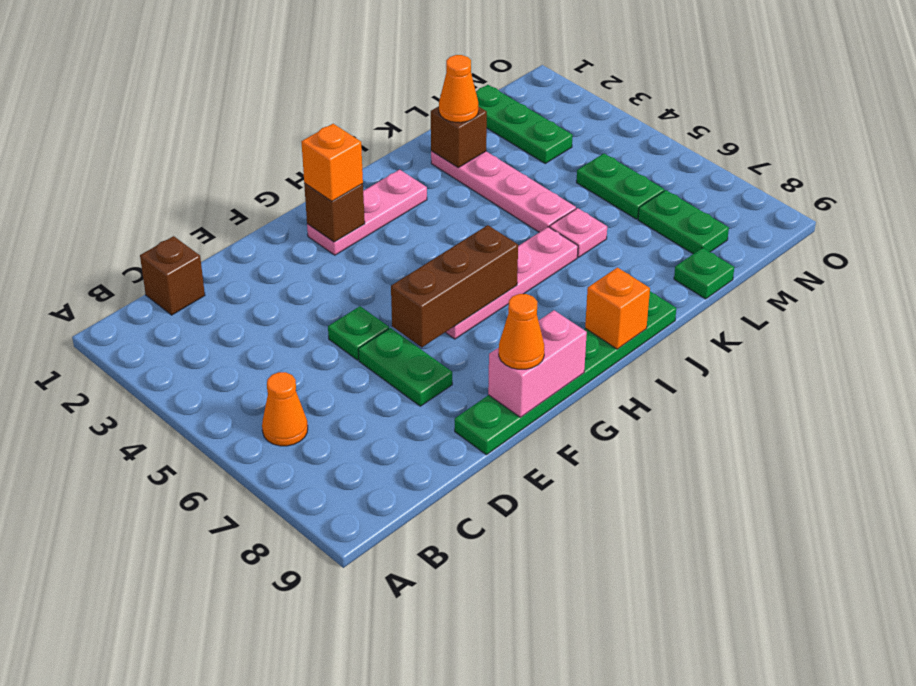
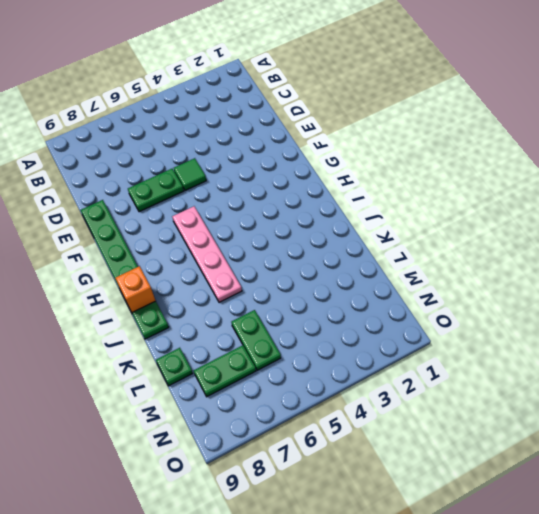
green tile E5 level 1 -> green plate E5 level 1
green plate L6:M6 level 1 -> green plate M5:M6 level 1
none -> orange cone B6 level 1
none -> brown brick C1 level 1
none -> pink plate G2:I2 level 1

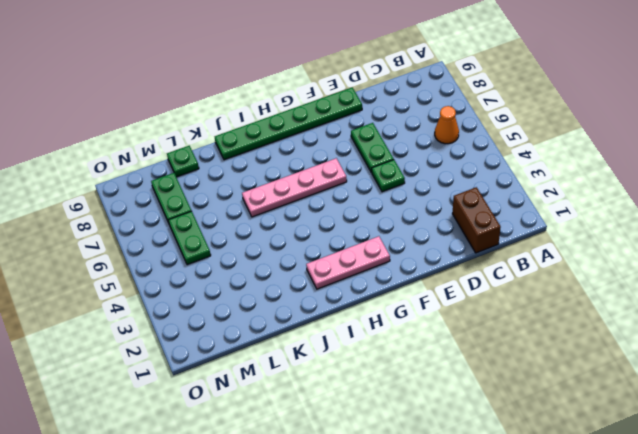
brown brick C1:C2 level 1 -> brown brick C1 level 1
none -> pink plate K2:K5 level 1
none -> pink plate K6 level 1
none -> green plate M1:M3 level 1

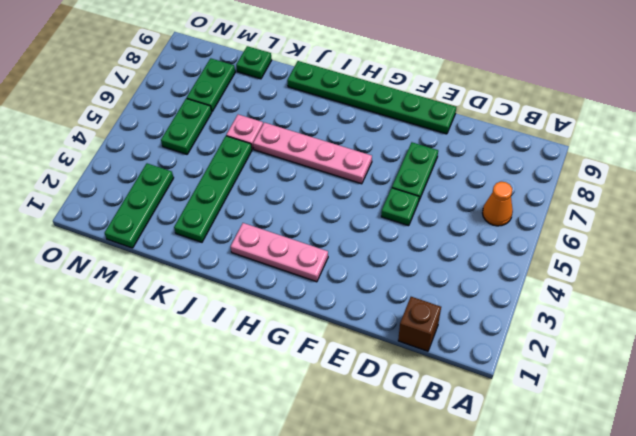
green plate K2:K5 level 1 -> pink plate K2:K5 level 1
none -> brown brick F6:H6 level 2
none -> pink brick F9:G9 level 2
none -> brown brick G2 level 2

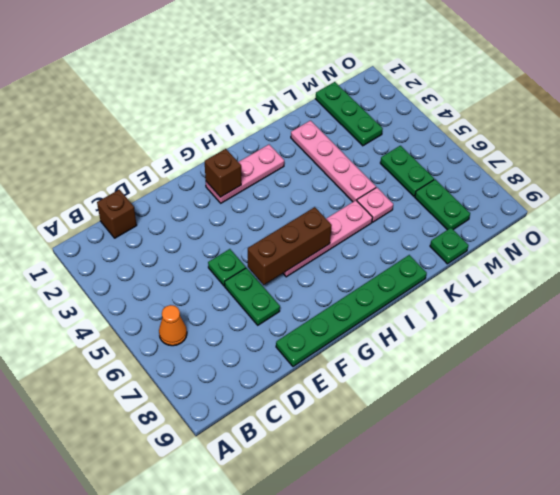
none -> pink brick F9:G9 level 2
none -> orange brick I9 level 2
none -> brown brick K2 level 2

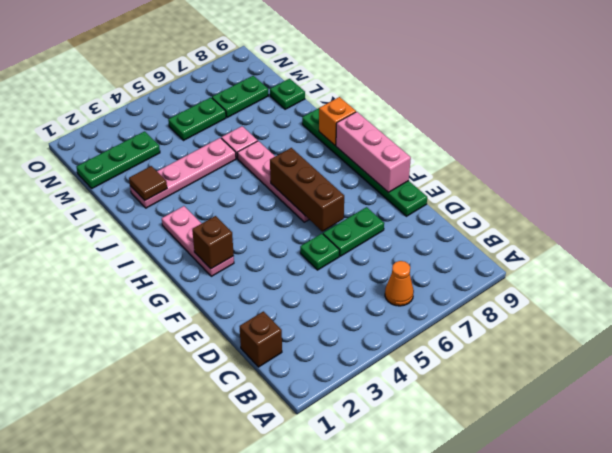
pink brick F9:H9 level 2 -> pink brick F9:G9 level 2
brown tile K2 level 2 -> brown brick K2 level 2
none -> orange cone F9 level 3
none -> orange brick G2 level 3
none -> orange cone K2 level 3

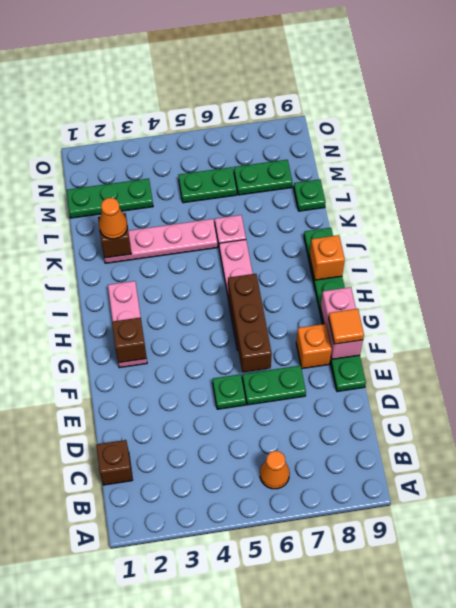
orange brick F8 level 1 -> orange brick G2 level 3
orange tile F9 level 3 -> orange cone F9 level 3

